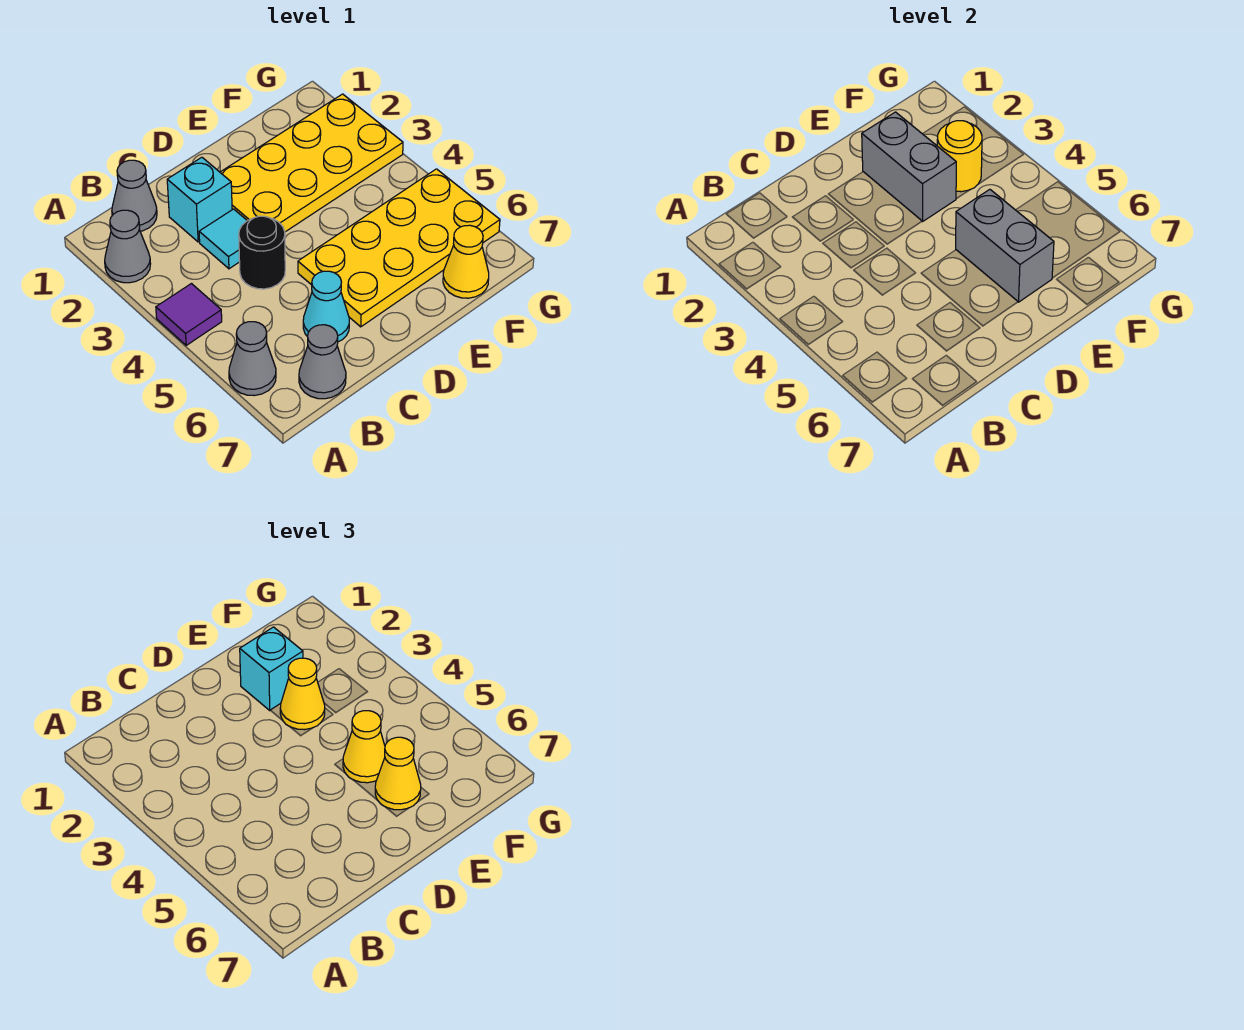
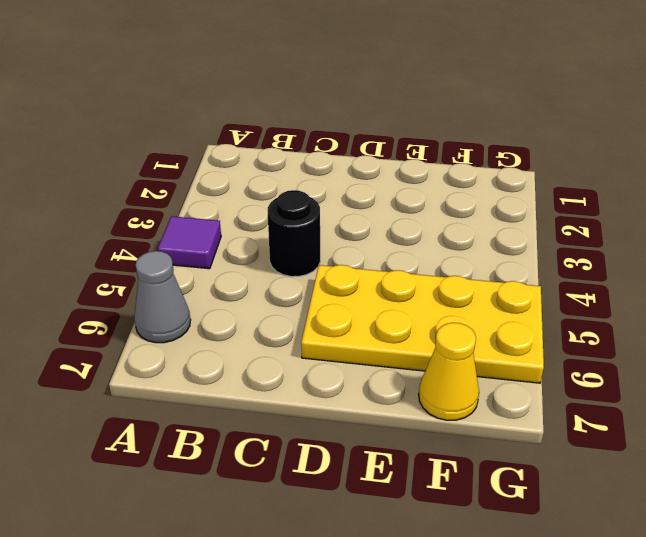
none -> grey cone A2 level 1
none -> grey cone B1 level 1
none -> grey cone B7 level 1

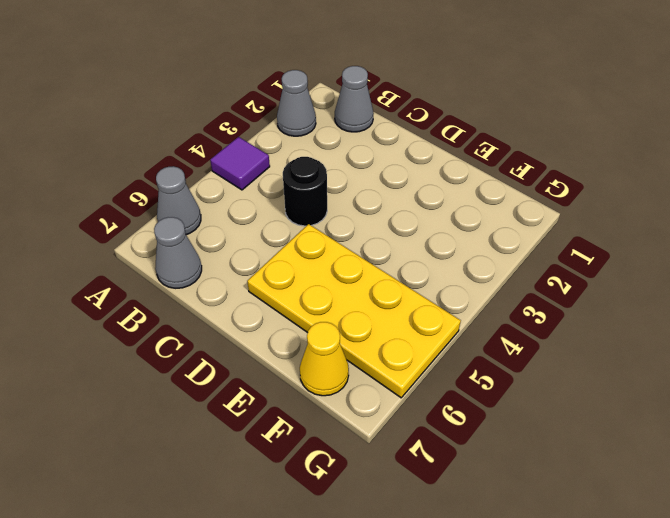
none -> cyan brick C2 level 1
none -> cyan tile C3 level 1
none -> cyan cone C6 level 1

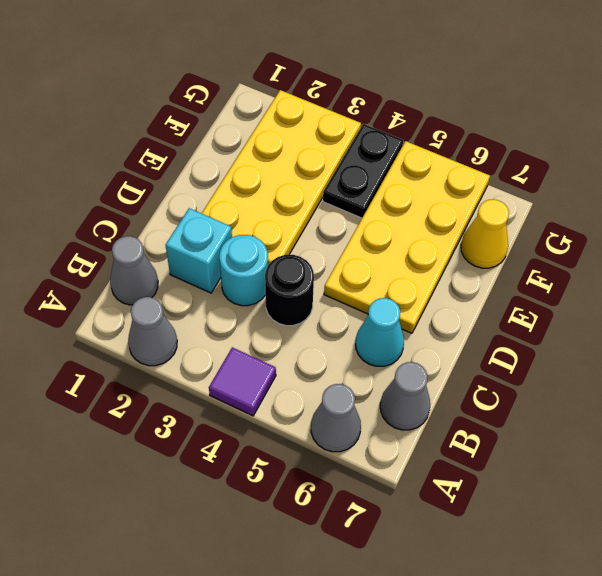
cyan round brick C3 level 1 -> cyan tile C3 level 1
black plate F4:G4 level 1 -> none
none -> grey brick E2:E3 level 2
none -> grey brick E5:E6 level 2
none -> yellow round brick F3 level 2

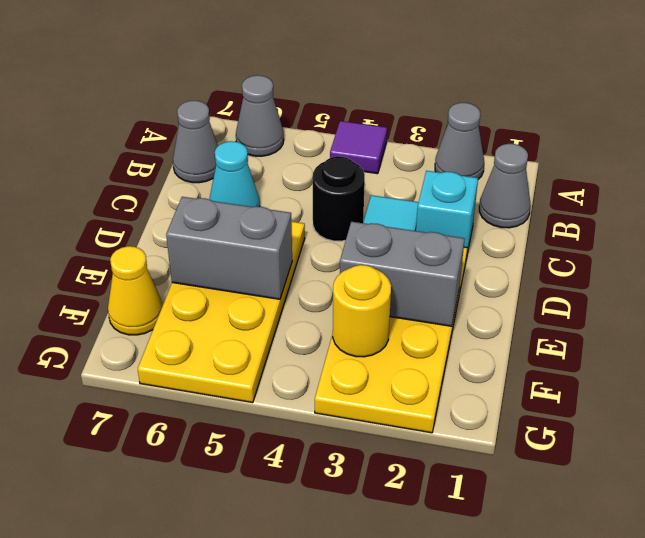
none -> cyan brick E2 level 3
none -> yellow cone E3 level 3
none -> yellow cone E5 level 3

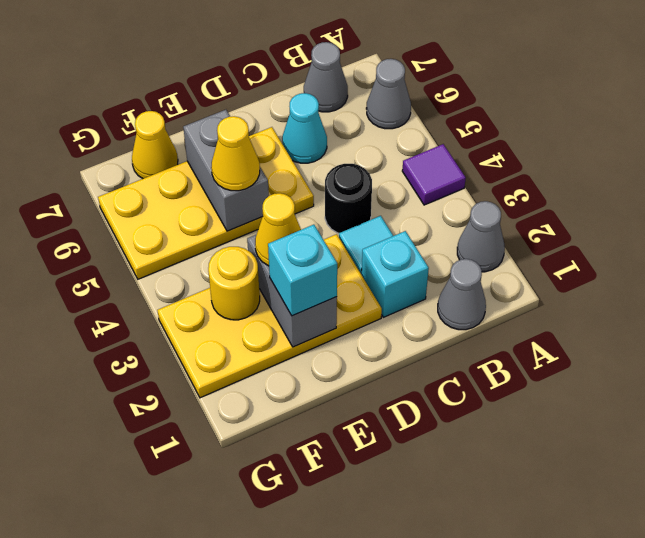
none -> yellow cone E6 level 3

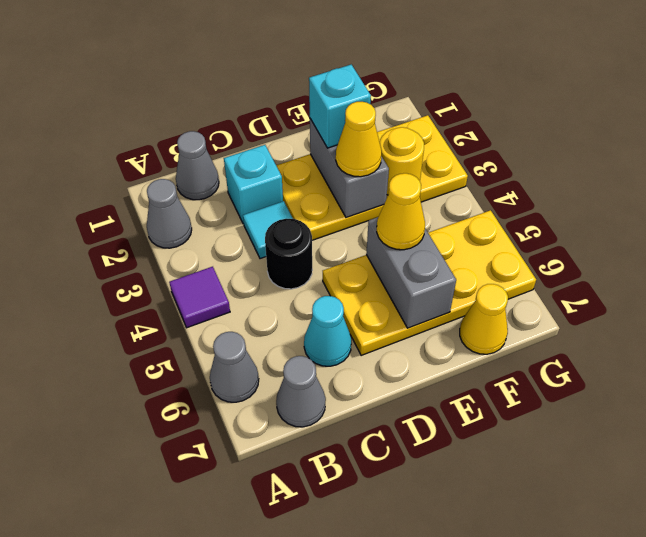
none -> yellow cone E6 level 3

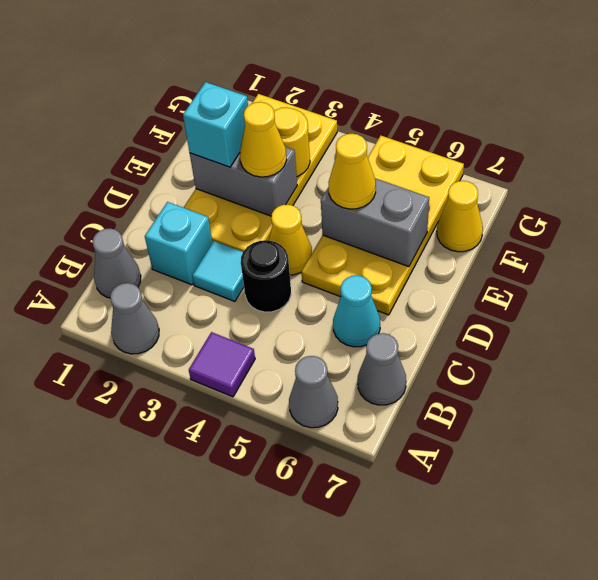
yellow cone D4 level 1 -> yellow cone E6 level 3

